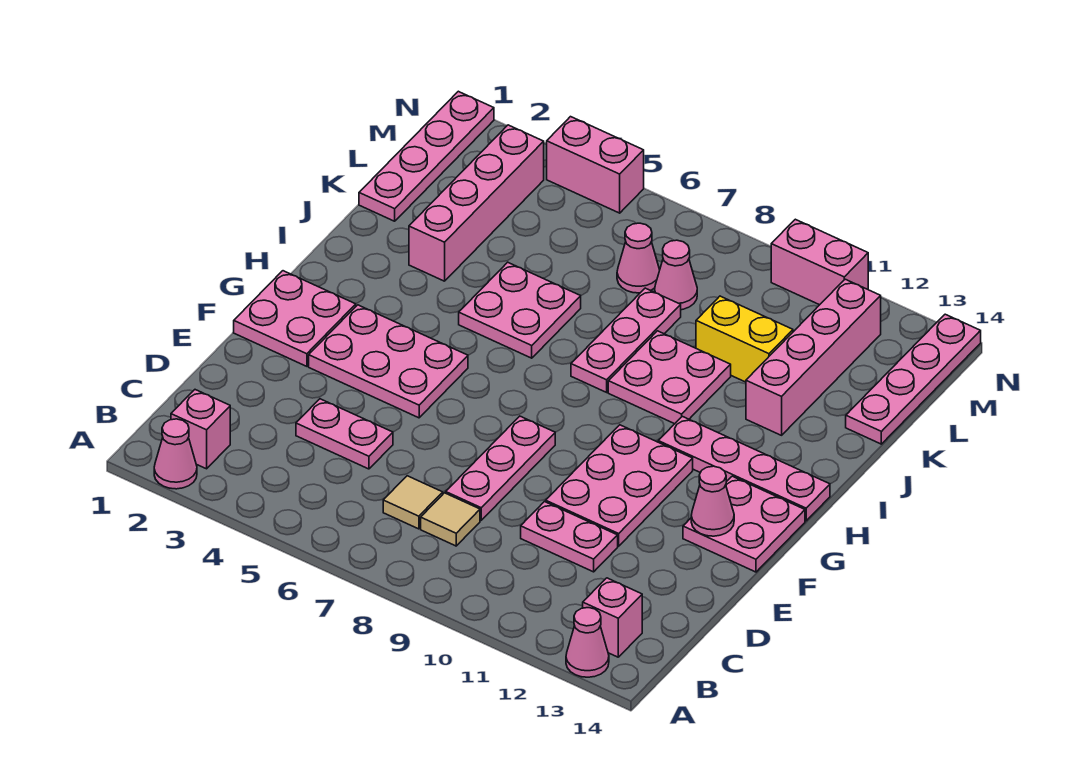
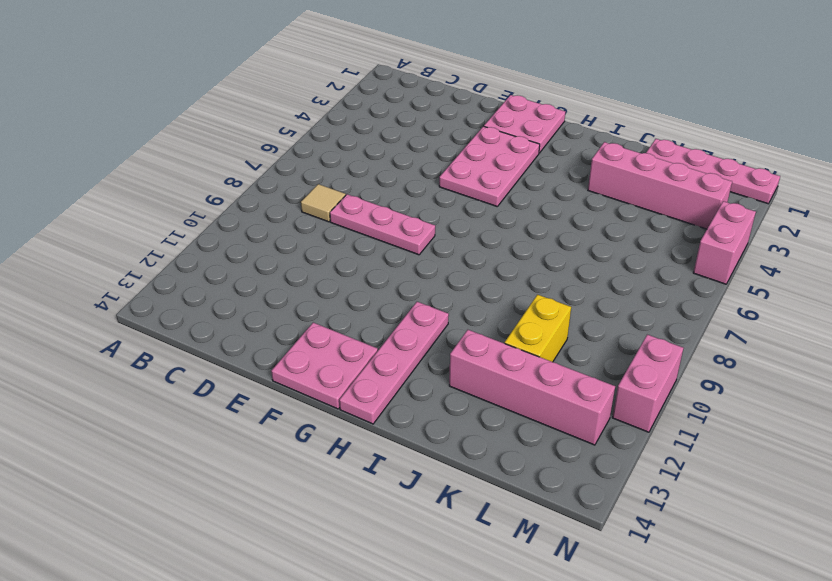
none -> pink cone A2 level 1
none -> pink cone A13 level 1
none -> pink brick B2 level 1

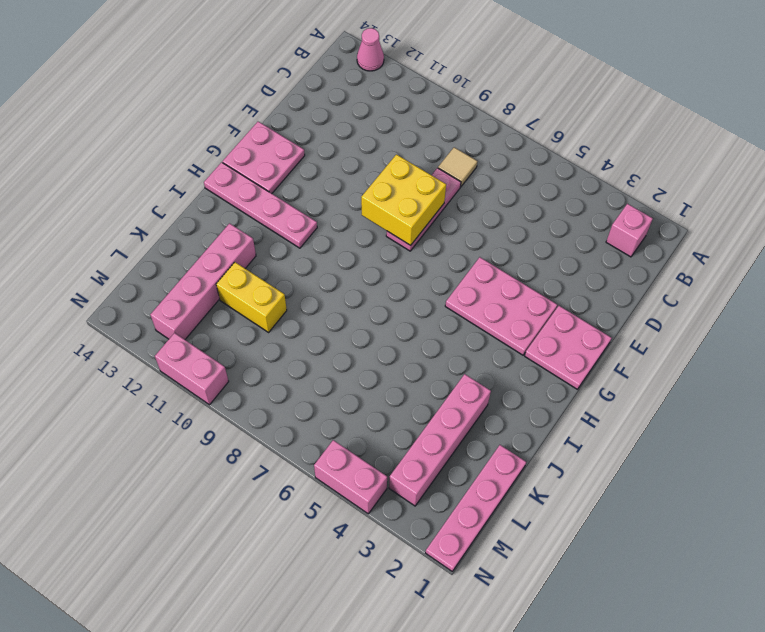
yellow brick E8:F9 level 2 -> none
none -> pink cone A2 level 1
none -> pink brick B13 level 1
none -> tan tile C7 level 1

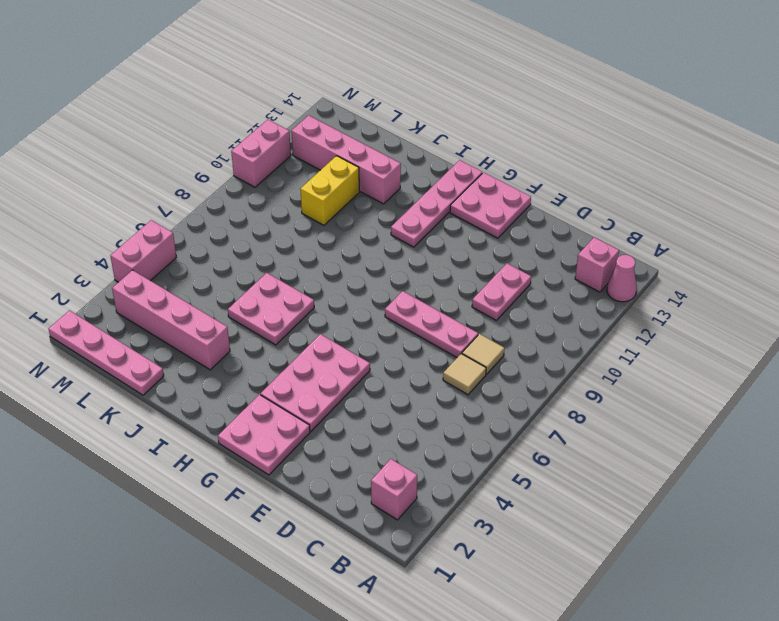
none -> pink cone A2 level 1
none -> pink plate D4:D5 level 1
none -> pink plate E10:G11 level 1

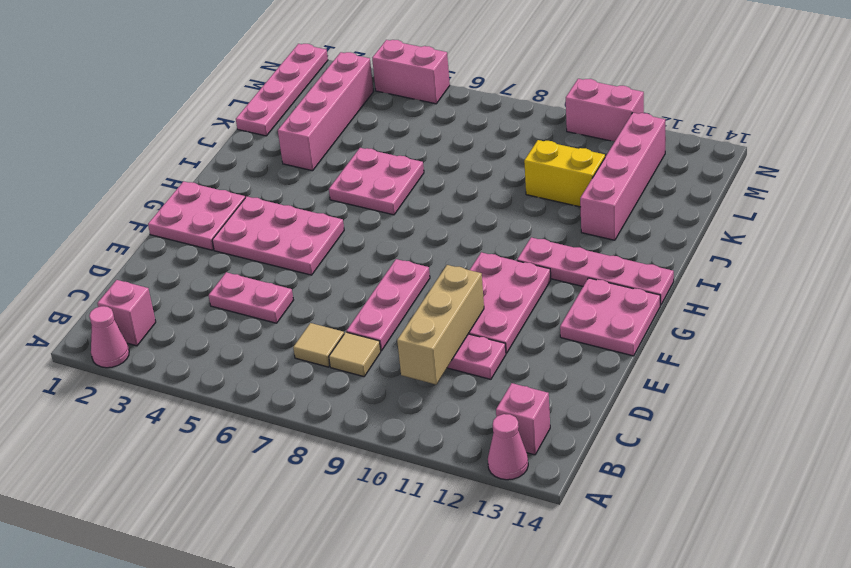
tan brick C10:E10 level 2 -> none
none -> pink plate I8:K8 level 1
none -> pink plate I9:J10 level 1
none -> pink plate K14:N14 level 1

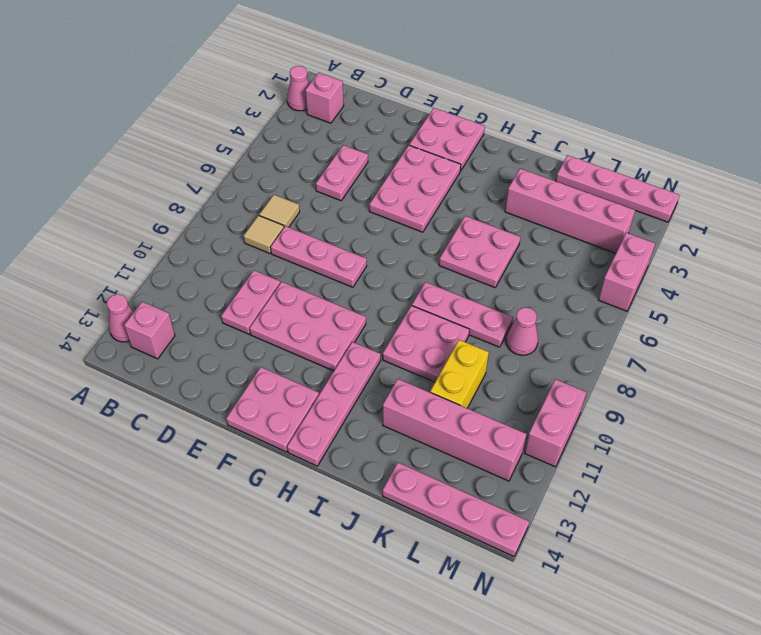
none -> pink cone L7 level 1
none -> pink cone F13 level 2

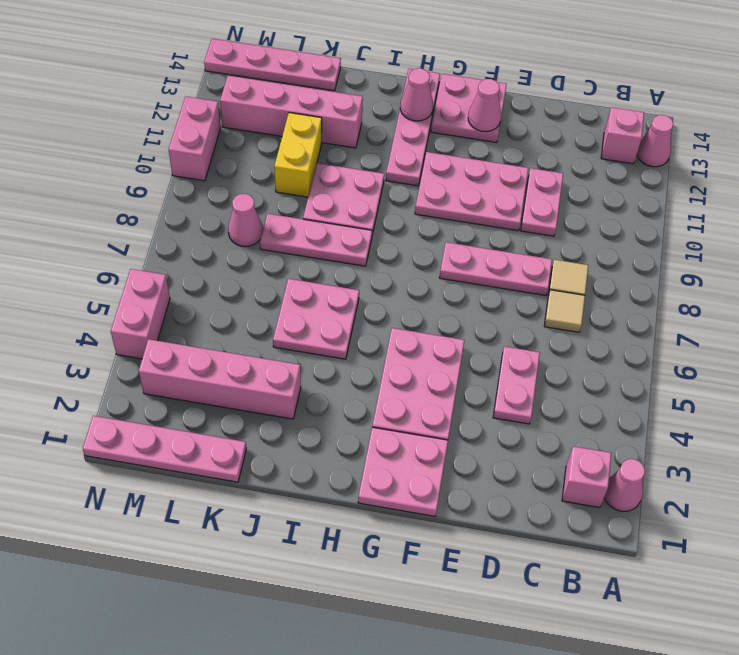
pink cone H13 level 2 -> pink cone L7 level 1

